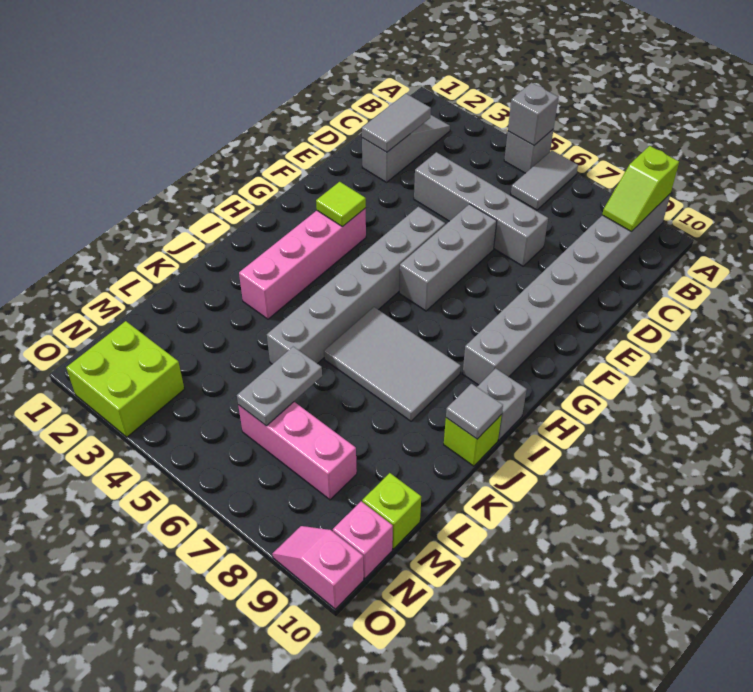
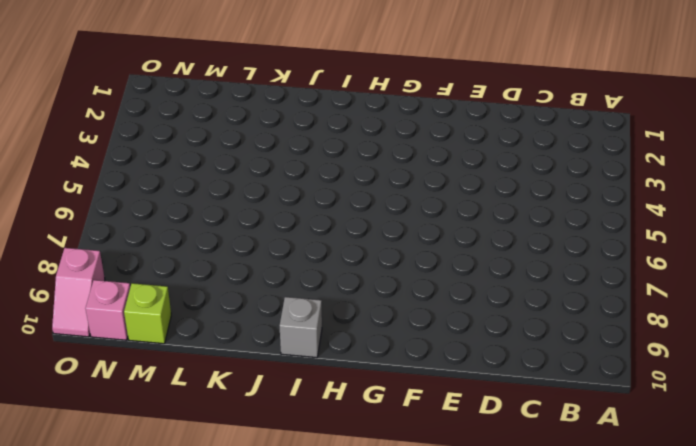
pink slope O9:O10 level 1 top 9 -> pink slope O9:O10 level 1 top 10
none -> grey brick A5 level 1
none -> grey tile A6:B6 level 1
none -> grey brick A9:H9 level 1

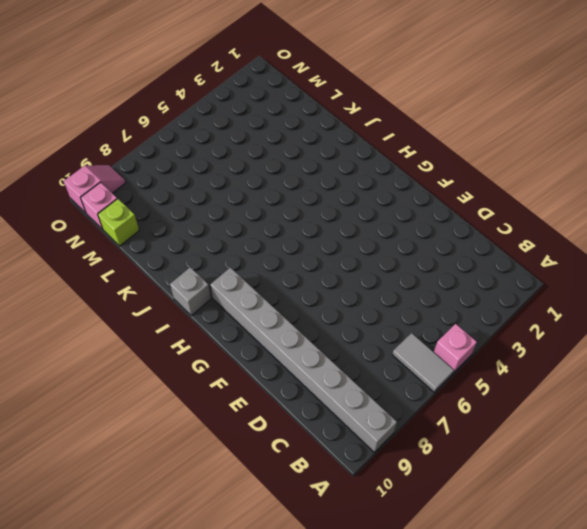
pink brick A5 level 1 -> grey brick A5 level 1
none -> grey slope B2:D2 level 1 top D
none -> grey brick D4:D7 level 1
none -> grey brick E6:G6 level 1

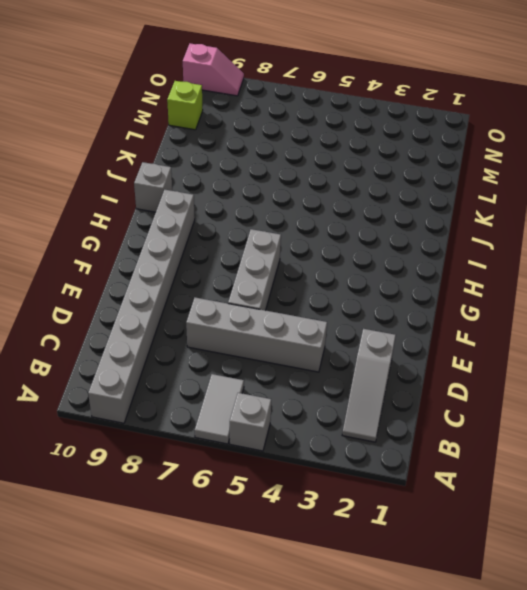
none -> grey brick F5:K5 level 1
none -> pink brick G3:J3 level 1
none -> grey tile I6:J8 level 1

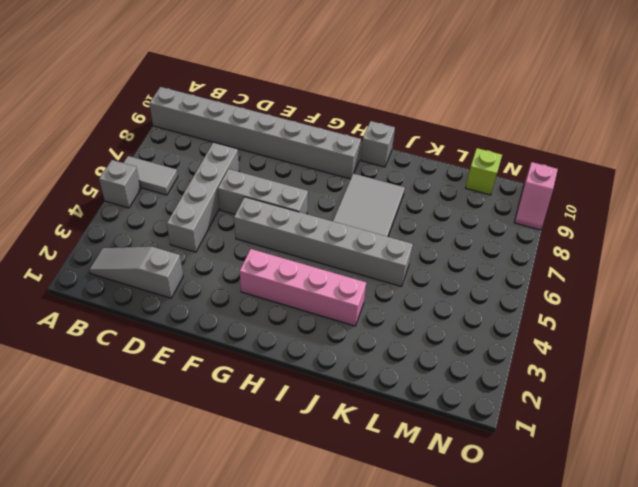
none -> lime brick J10 level 1
none -> pink brick M6:M8 level 1
none -> lime brick N2:O3 level 1

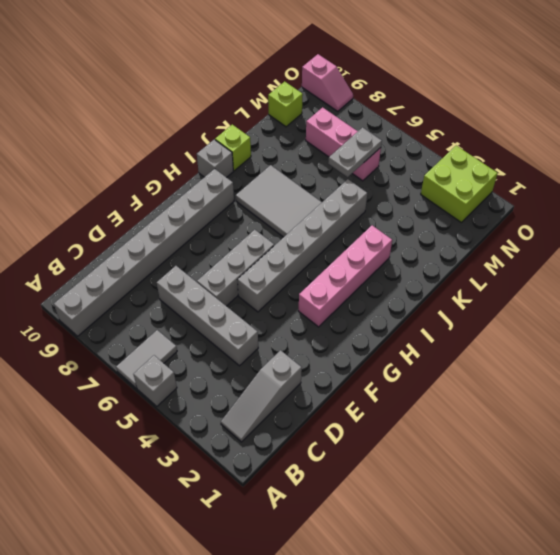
none -> pink brick N10 level 1
none -> grey brick A5 level 2
none -> lime slope A9:B9 level 2 top A

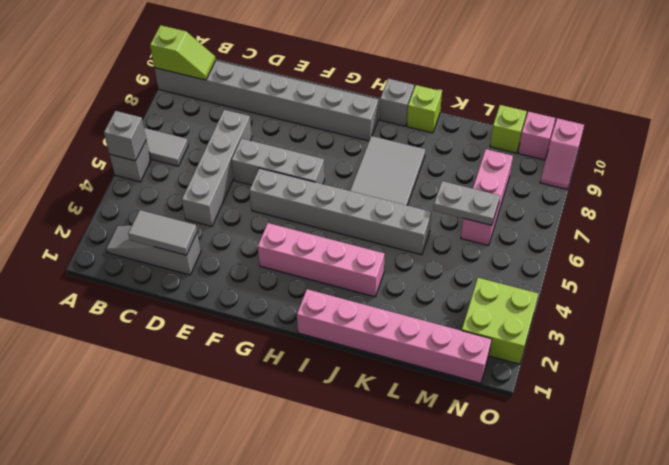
pink brick I1:N1 level 1 -> none
none -> lime tile G3 level 2
none -> grey tile J10 level 2

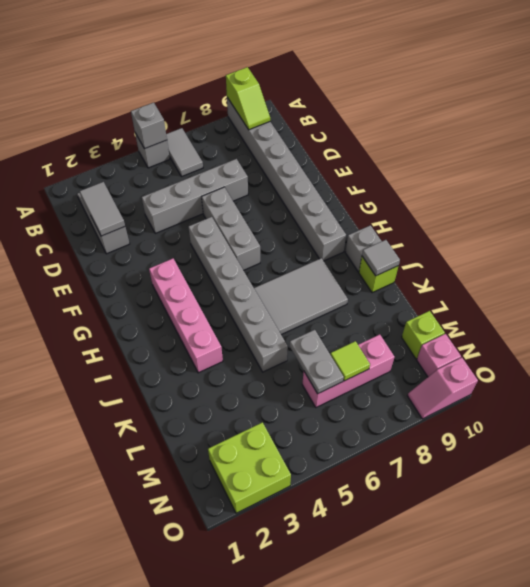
lime tile M7 level 2 -> lime tile G3 level 2

